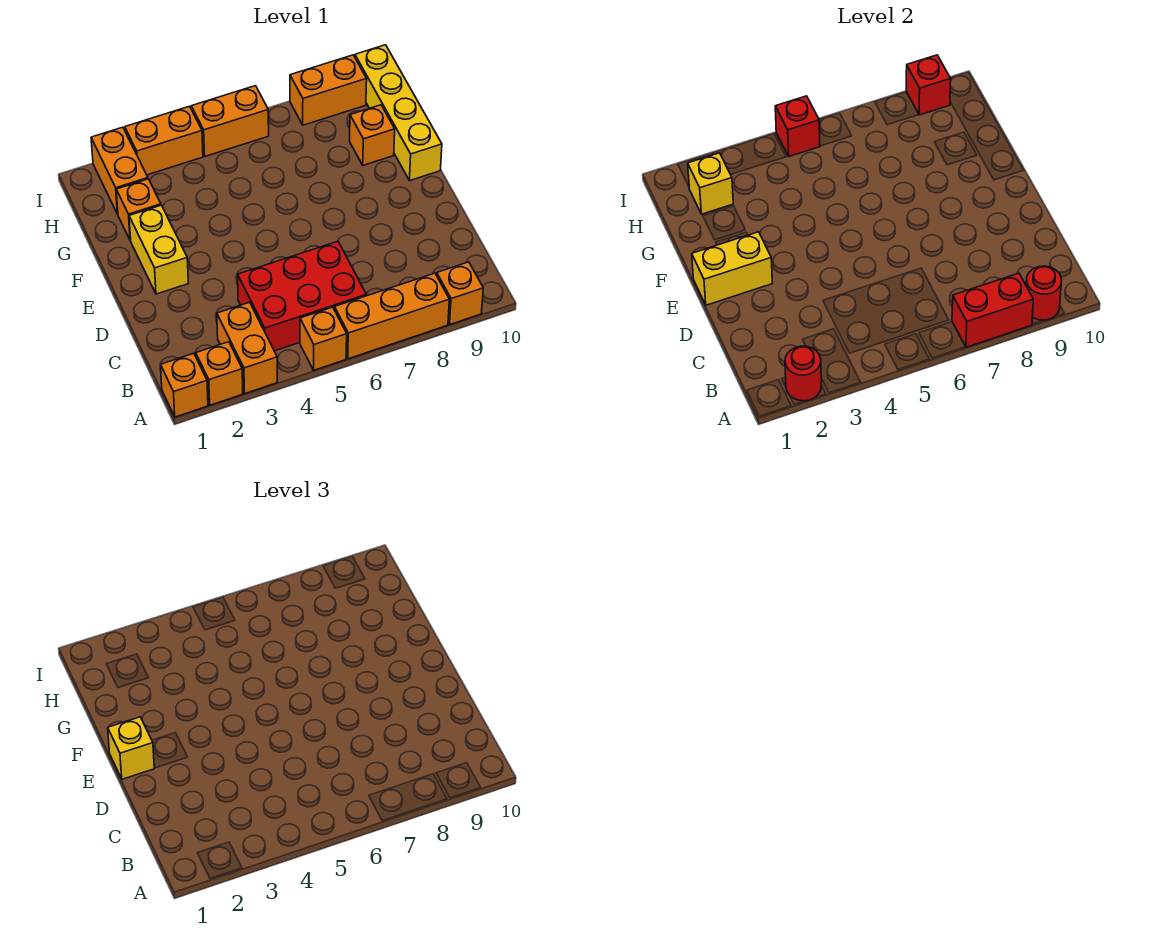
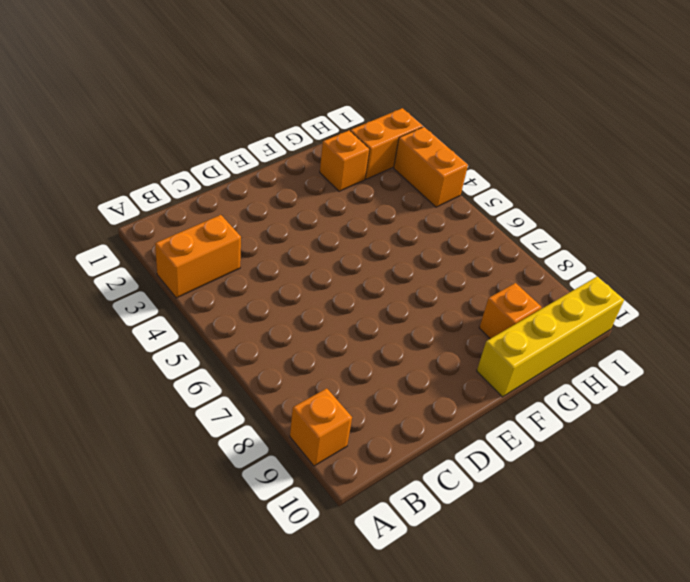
none -> orange brick A1 level 1
none -> orange brick A2 level 1
none -> orange brick A5 level 1

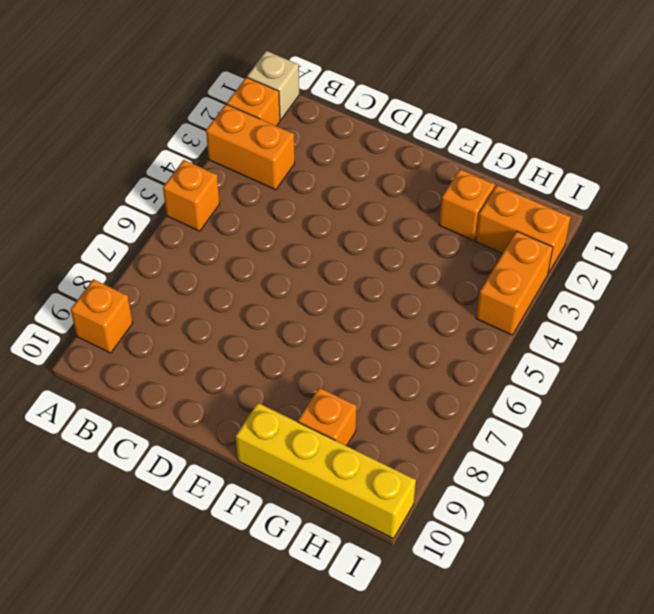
tan brick A1 level 1 -> orange brick A1 level 1
none -> orange brick A6:A8 level 1
none -> red brick B4:C6 level 1
none -> yellow brick E2:F2 level 1

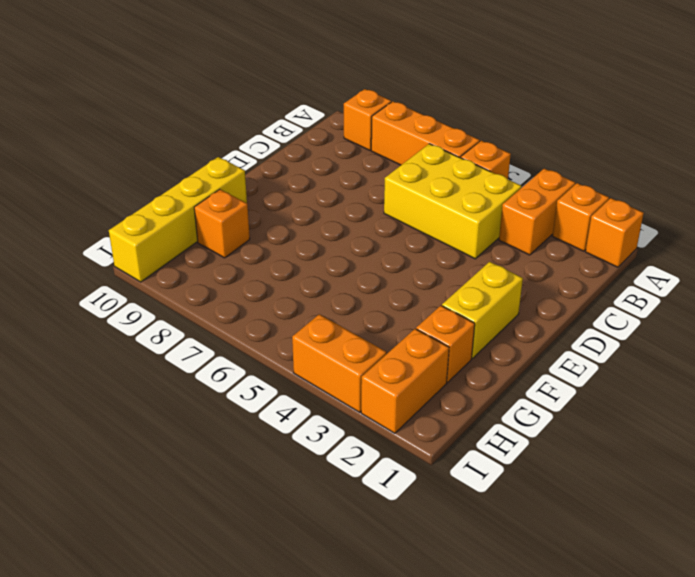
yellow brick B4:C6 level 1 -> red brick B4:C6 level 1
none -> orange brick I5:I6 level 1
none -> orange brick I8:I9 level 1
none -> red round brick A2 level 2

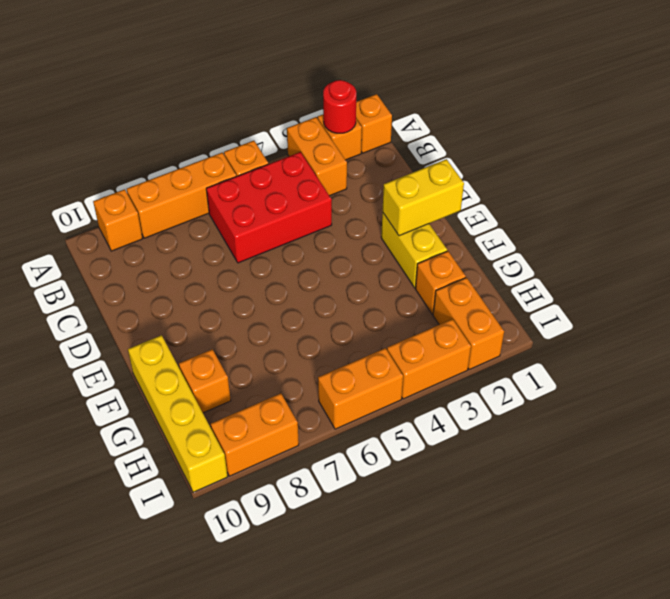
none -> red brick A7:A8 level 2
none -> red round brick A9 level 2
none -> yellow brick H2 level 2

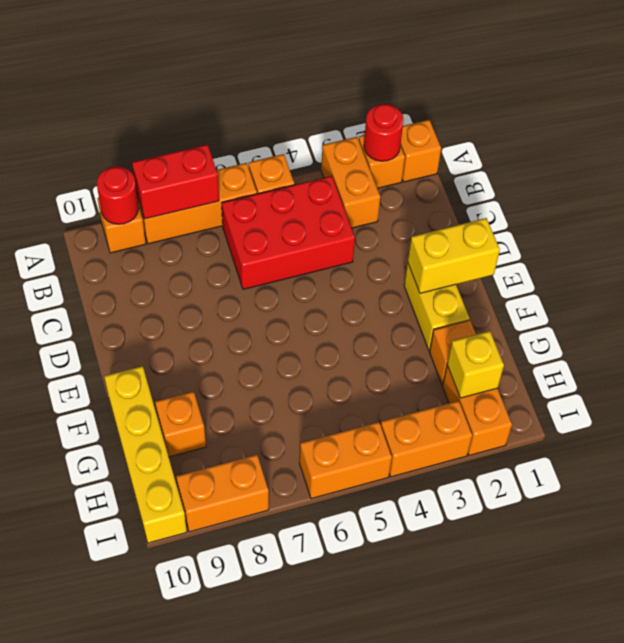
none -> red brick I5 level 2
none -> red brick I9 level 2
none -> yellow brick E1 level 3

